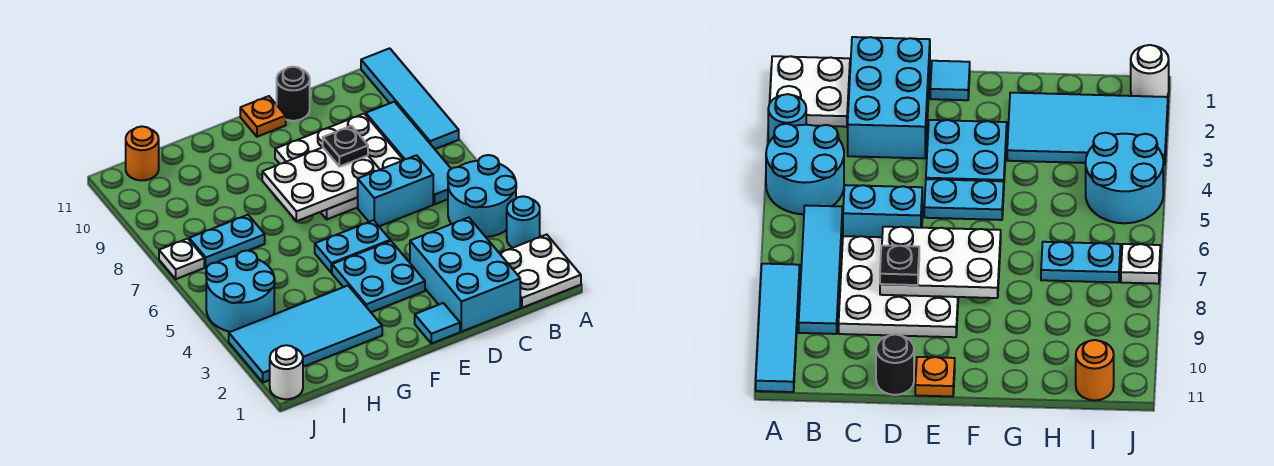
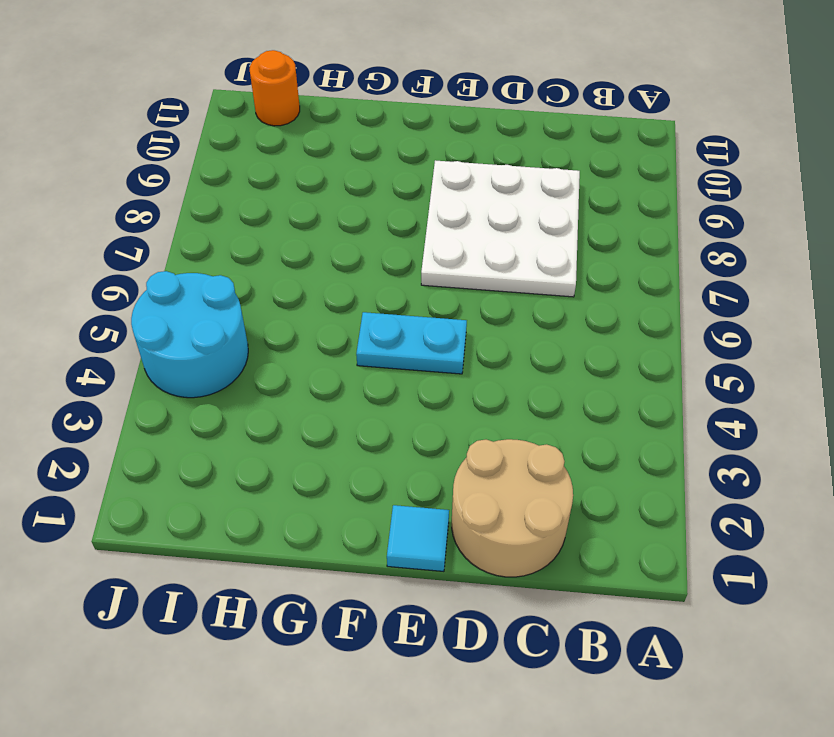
tan round brick C1:D2 level 1 -> cyan brick C1:D3 level 1
none -> white plate A1:B2 level 1
none -> cyan round brick A3 level 1
none -> cyan round brick A4:B5 level 1

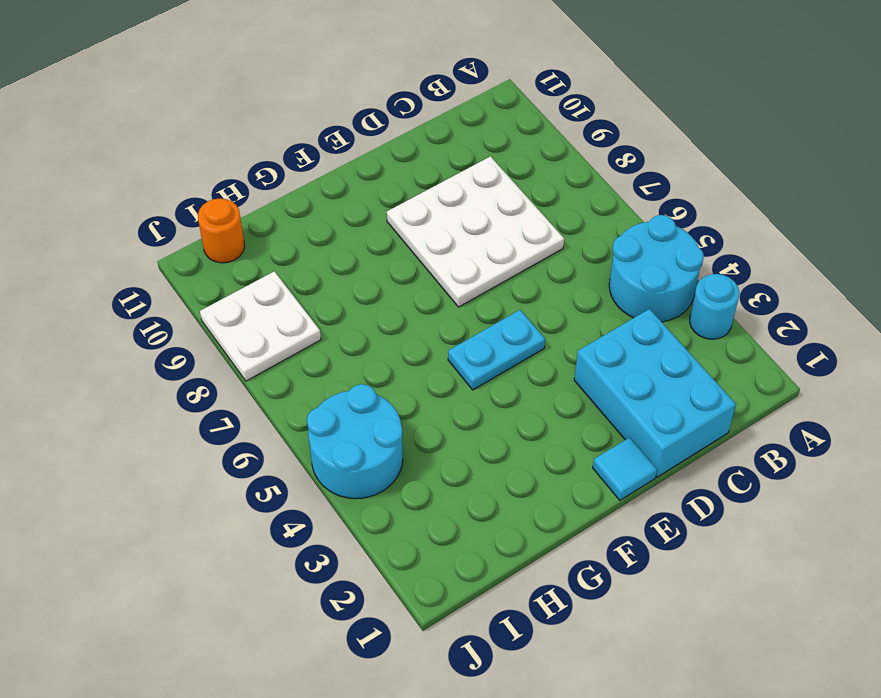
white plate I8:J9 level 1 -> white plate A1:B2 level 1
none -> cyan tile A8:A11 level 1
none -> cyan tile B6:B9 level 1
none -> cyan brick C6:D6 level 1

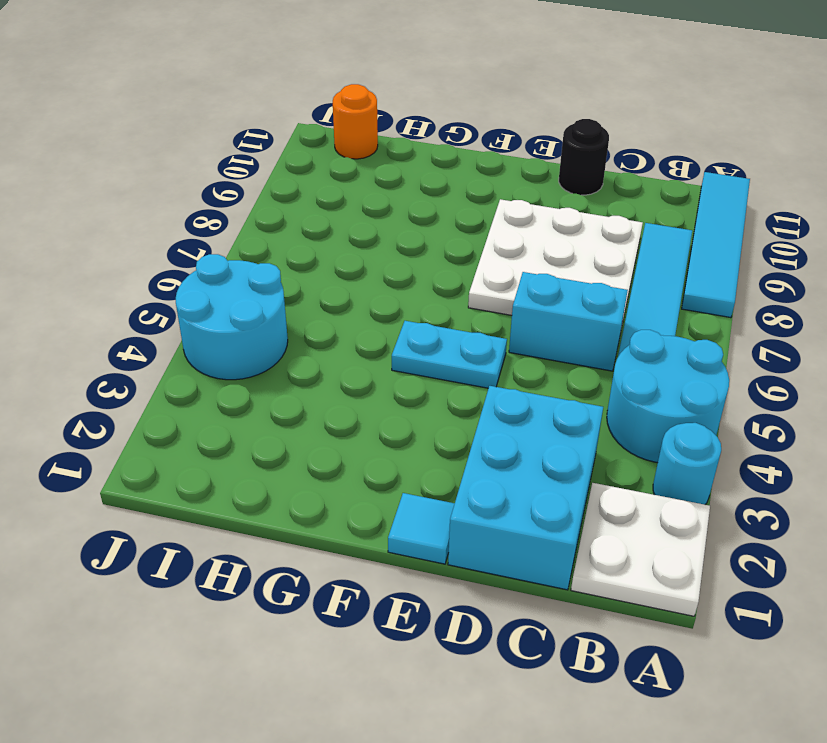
none -> cyan plate E3:F4 level 1
none -> orange plate E11 level 1
none -> cyan tile G2:J3 level 1

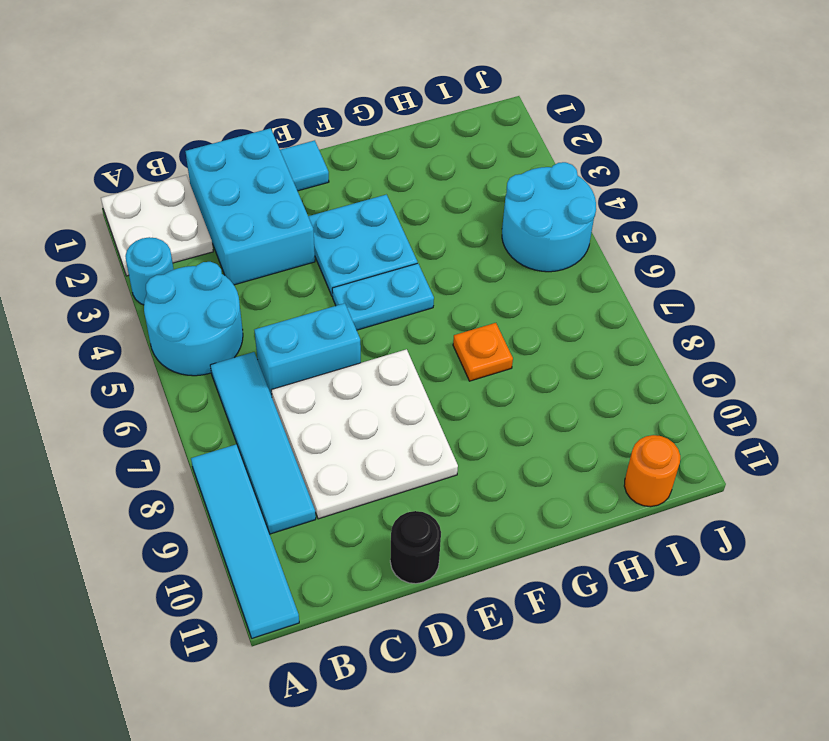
orange plate G7 level 1 -> orange plate E11 level 1
none -> cyan tile G2:J3 level 1
none -> cyan plate H7:I7 level 1
none -> white round brick J1 level 1

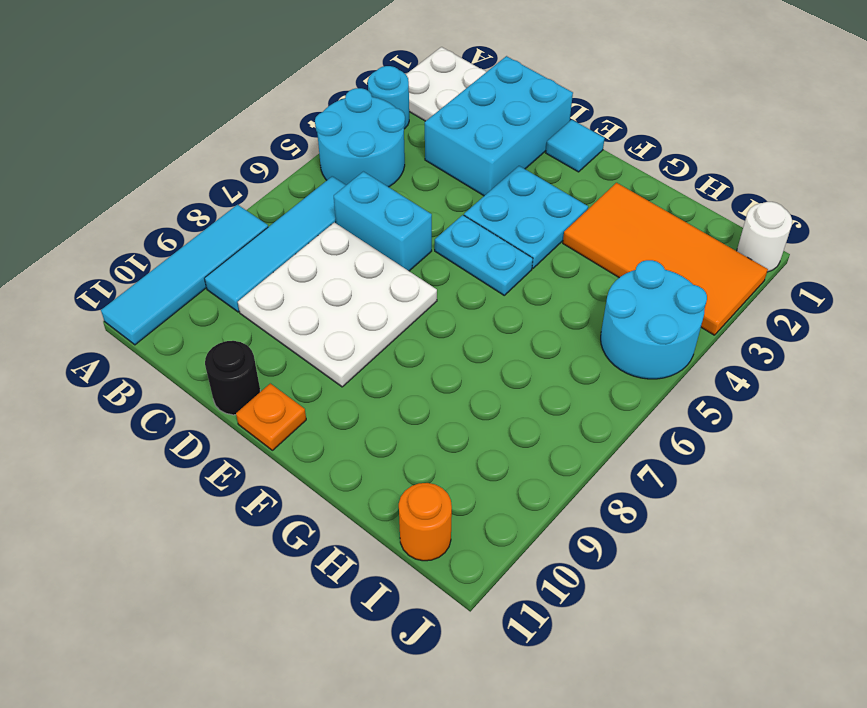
orange tile G2:J3 level 1 -> cyan tile G2:J3 level 1
none -> cyan plate H7:I7 level 1
none -> white plate J7 level 1
none -> white plate D7:F8 level 2

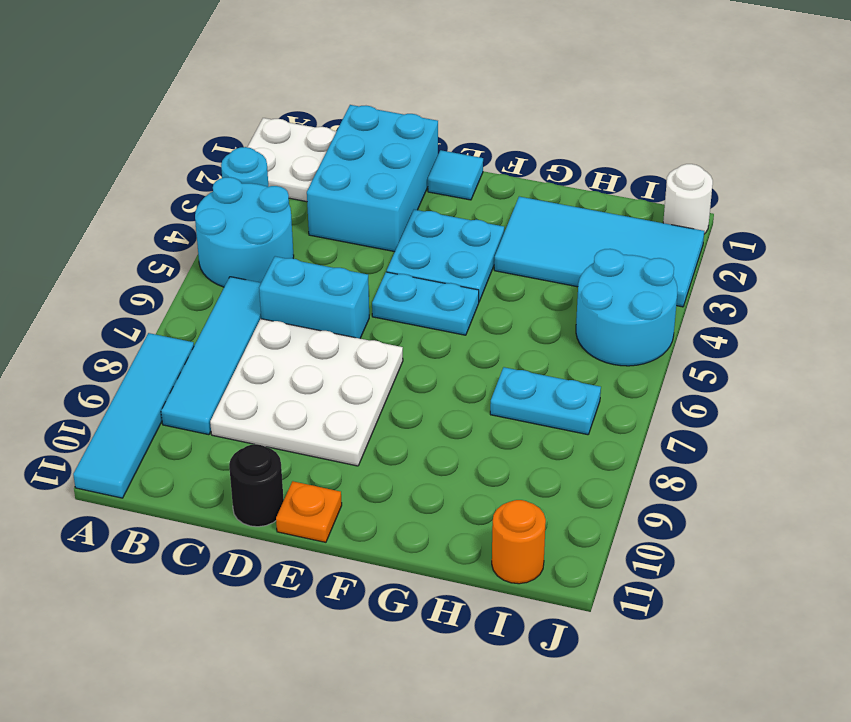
none -> white plate J7 level 1
none -> white plate D7:F8 level 2
none -> black plate D8 level 3

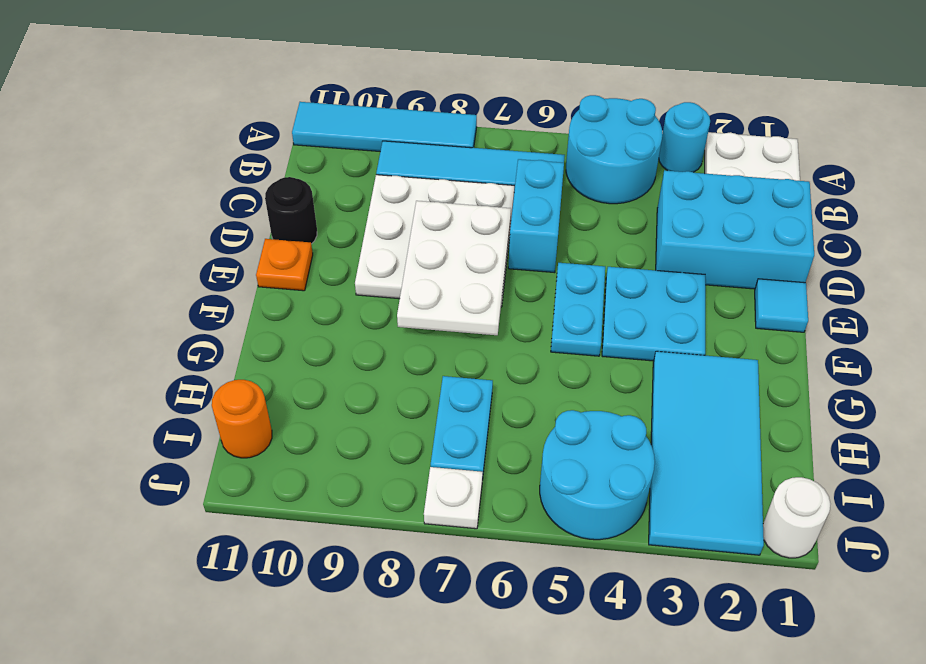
none -> black plate D8 level 3

